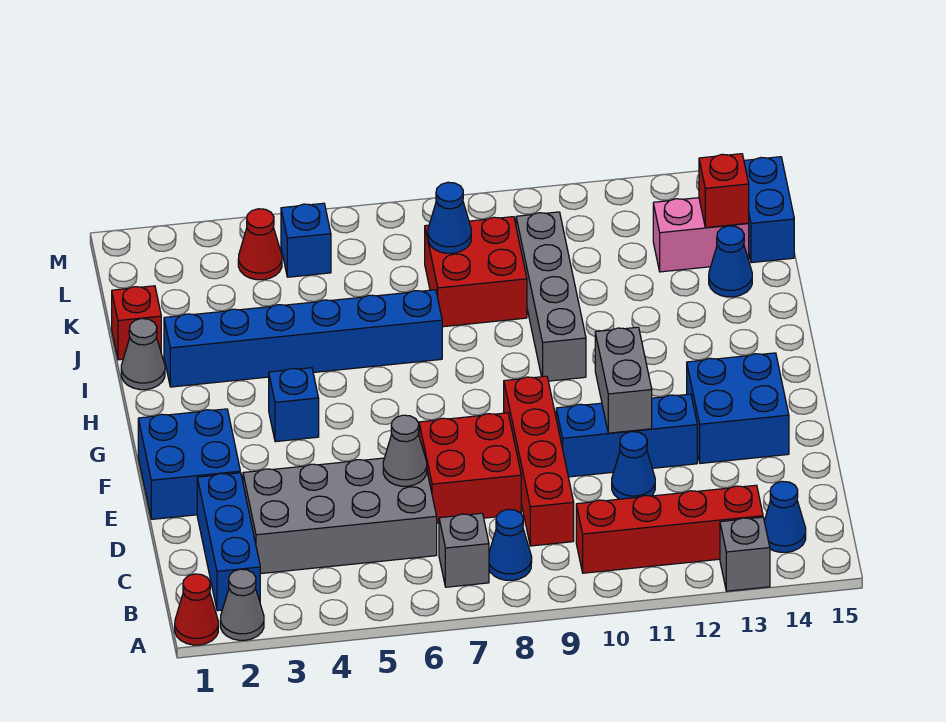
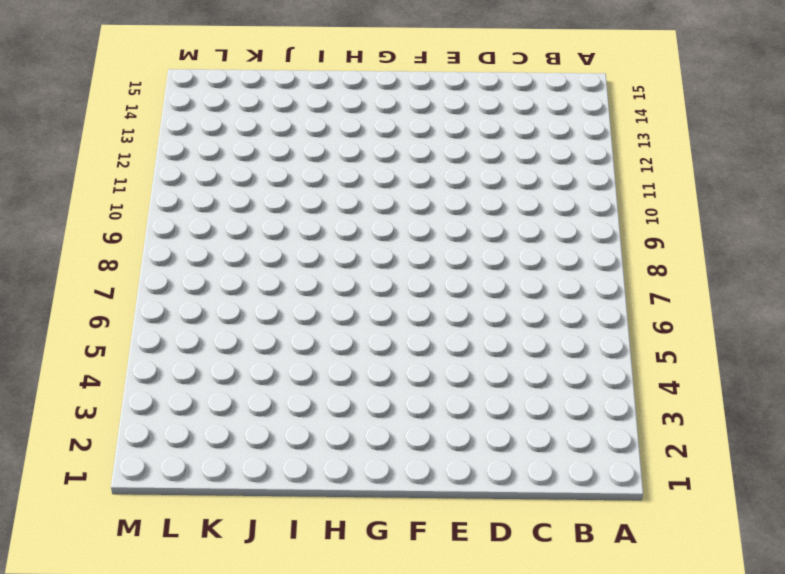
none -> red cone A1 level 1
none -> grey cone A2 level 1
none -> grey brick A13 level 1
none -> blue brick B2:D2 level 1

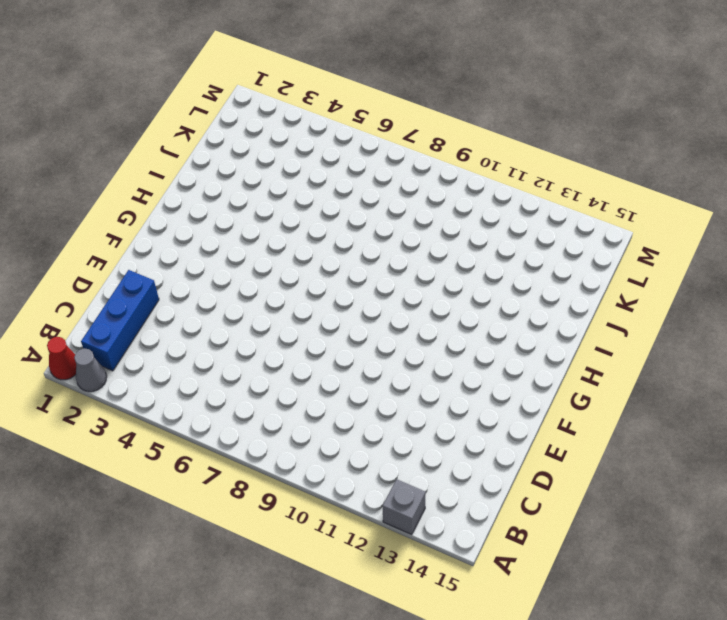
none -> grey brick B7 level 1
none -> blue cone B8 level 1
none -> red brick B10:B13 level 1
none -> blue cone B14 level 1

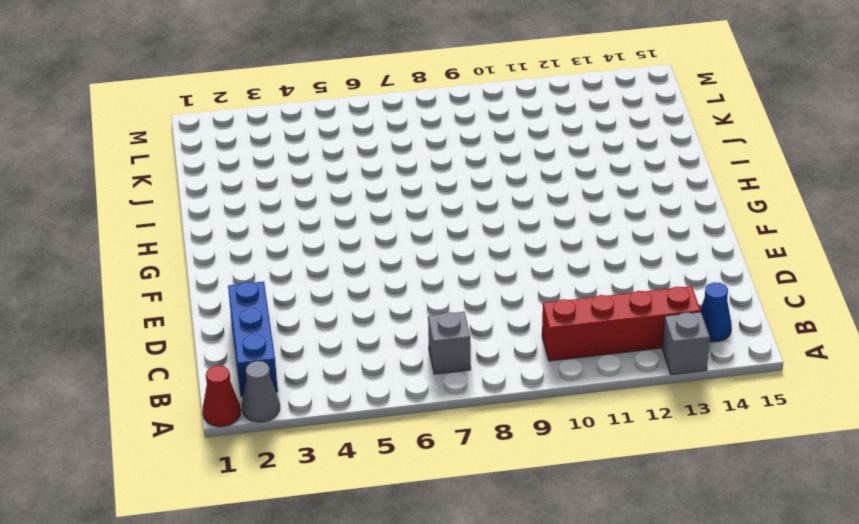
none -> blue cone B8 level 1
none -> grey brick C3:D6 level 1
none -> red brick C9:F9 level 1
none -> red brick D7:E8 level 1

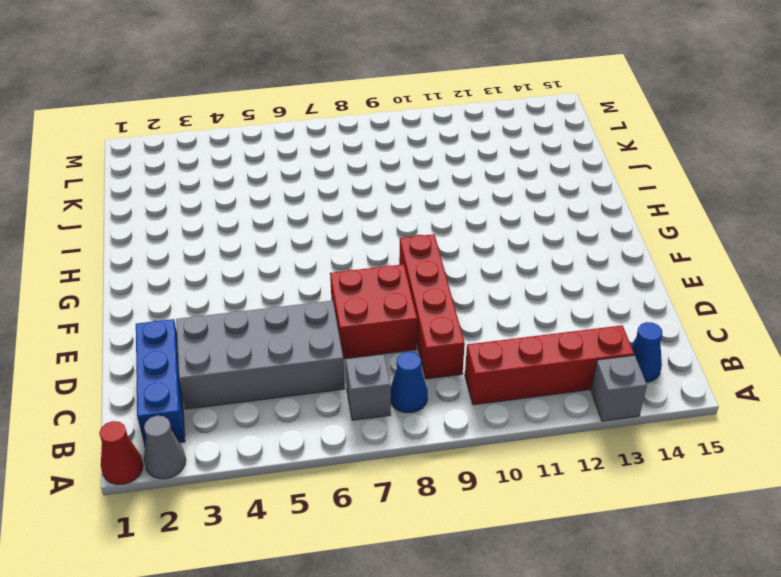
none -> blue cone D11 level 1
none -> blue brick E1:F2 level 1
none -> blue brick E10:E12 level 1
none -> blue brick E13:F14 level 1

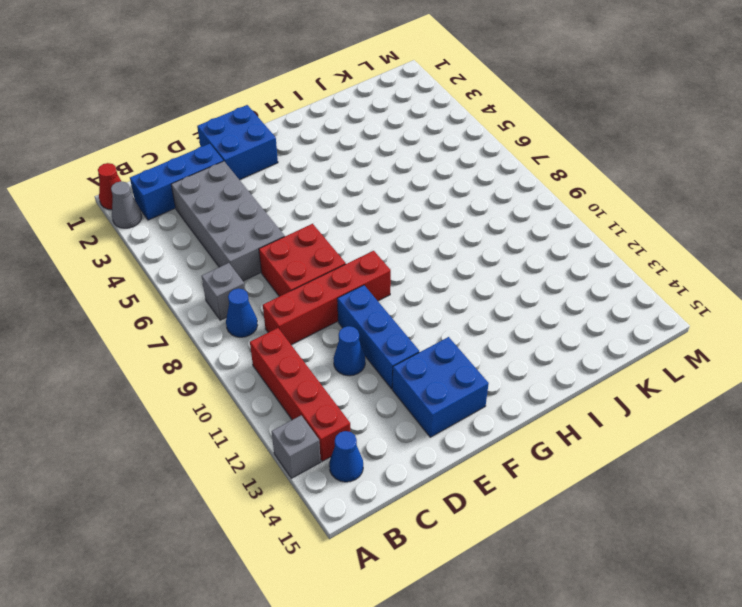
none -> blue brick G4 level 1
none -> grey brick H10:K10 level 1
none -> grey cone I1 level 1
none -> blue brick I2:I7 level 1

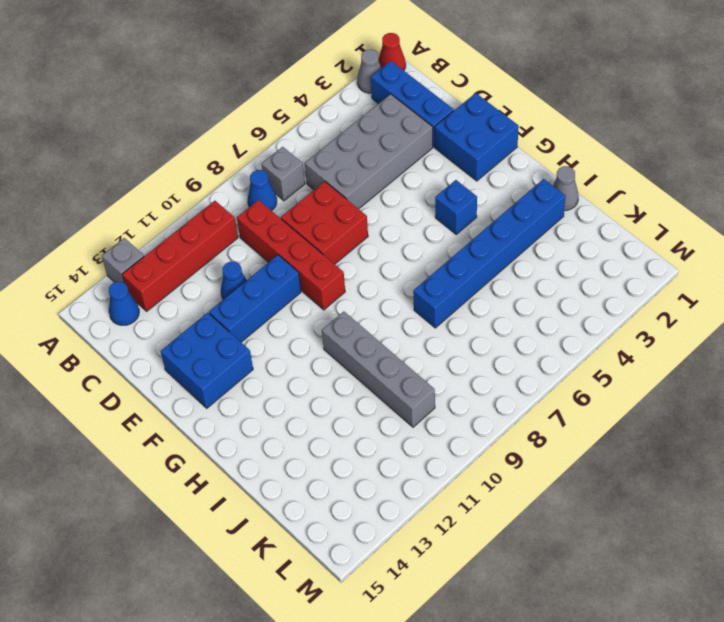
none -> red brick J1 level 1
none -> red brick J8:K9 level 1
none -> blue cone J14 level 1
none -> pink brick K13:K14 level 1

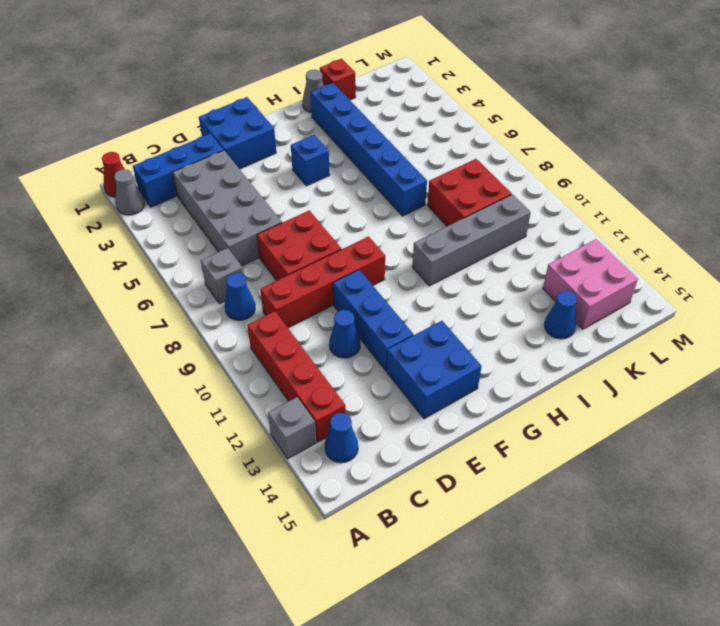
pink brick K13:L14 level 1 -> pink brick K13:K14 level 1
none -> blue brick K15:L15 level 1
none -> red cone L4 level 1
none -> blue brick L5 level 1
none -> grey cone D6 level 2

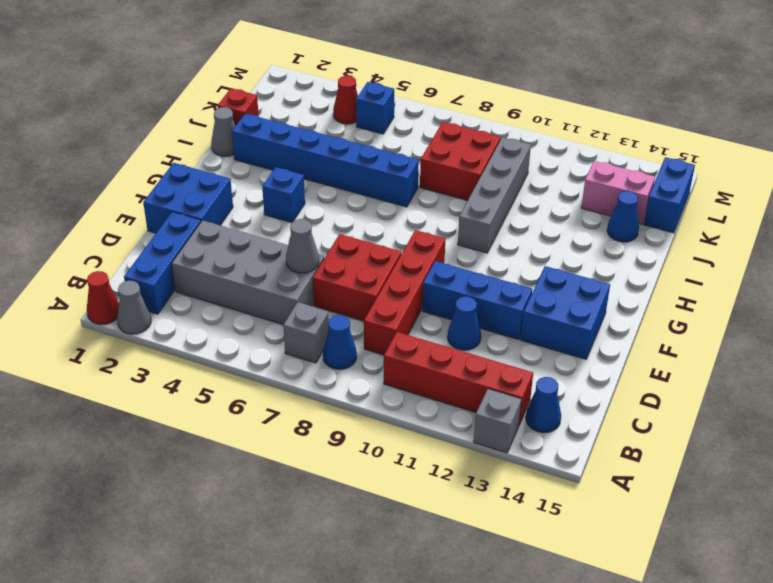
none -> grey brick E11:F11 level 2
none -> blue cone K8 level 2
none -> red brick K14 level 2

